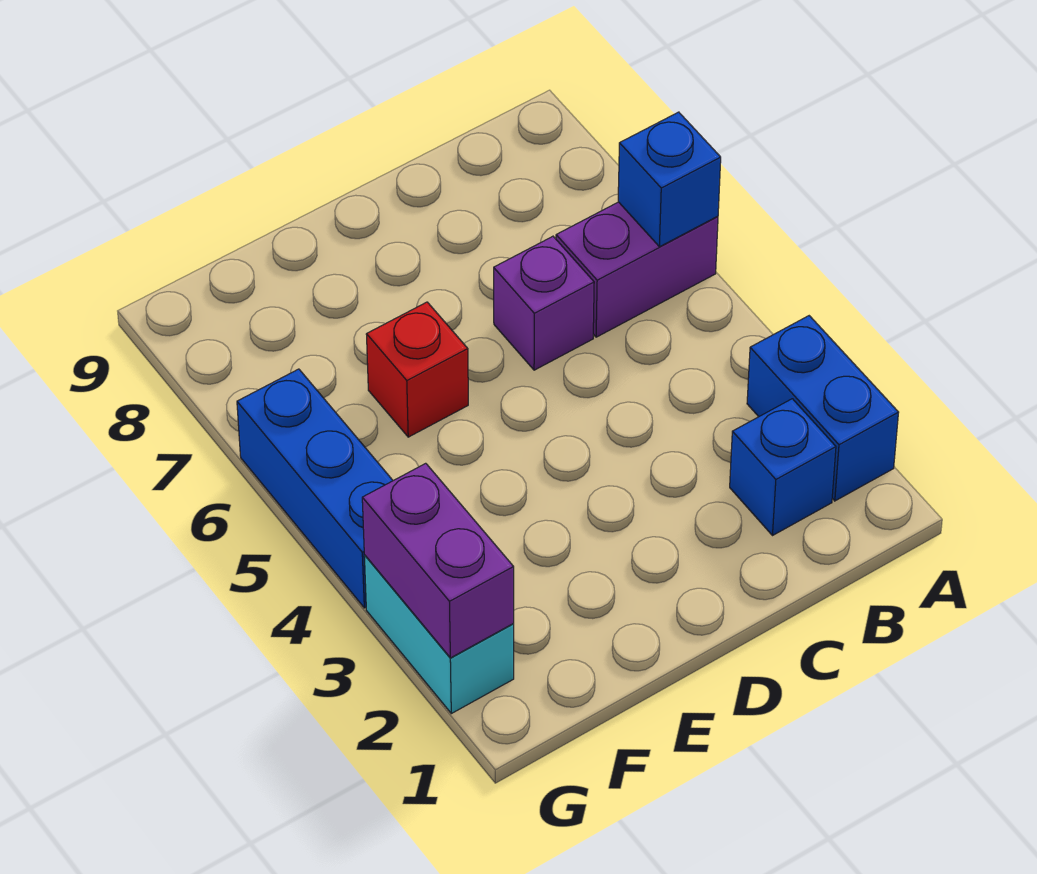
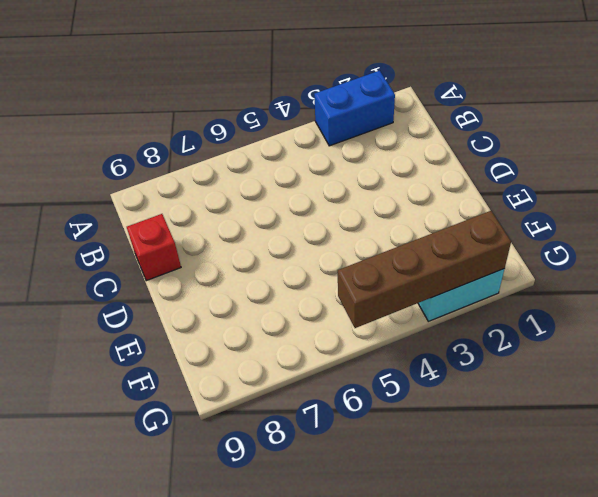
red brick C9 level 1 -> red brick E6 level 1
brown brick G2:G5 level 2 -> purple brick G2:G3 level 2
none -> purple brick A6:B6 level 1
none -> blue brick B2 level 1

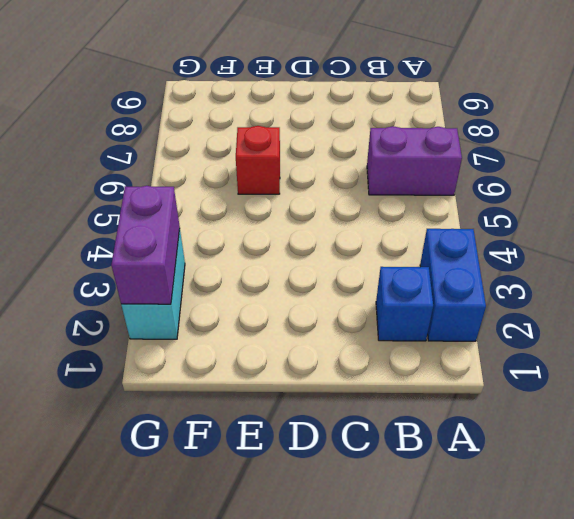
none -> purple brick C6 level 1
none -> blue brick G4:G6 level 1

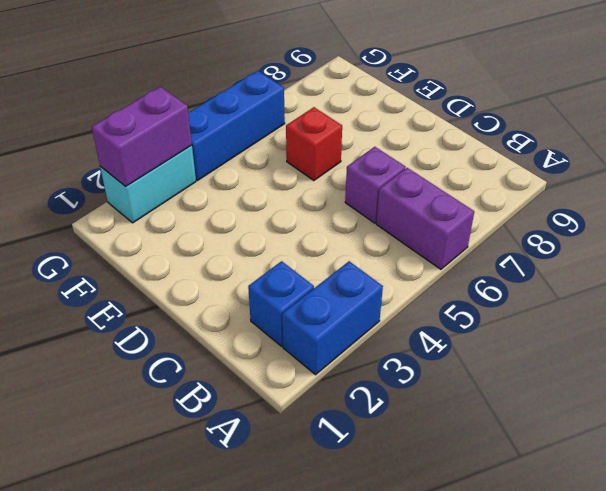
none -> blue brick A6 level 2

